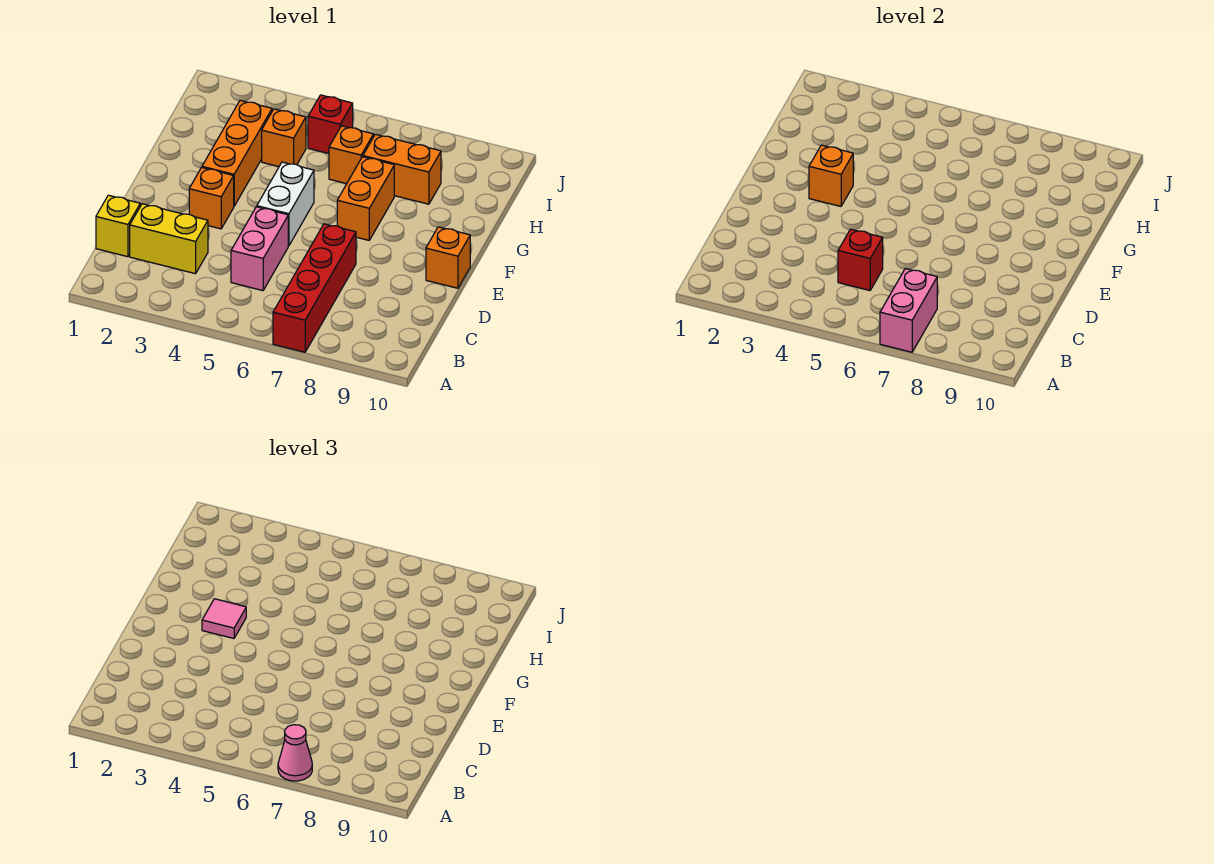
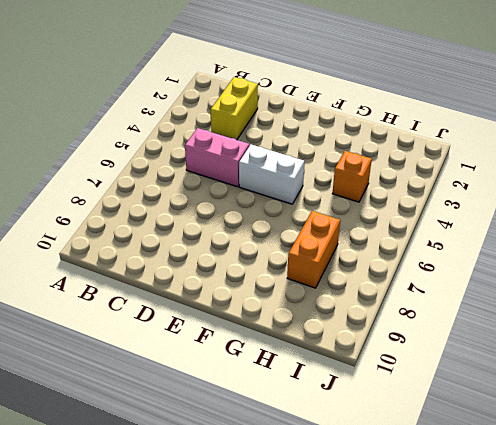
none -> red brick A7:D7 level 1
none -> yellow brick C1 level 1
none -> orange brick E3 level 1

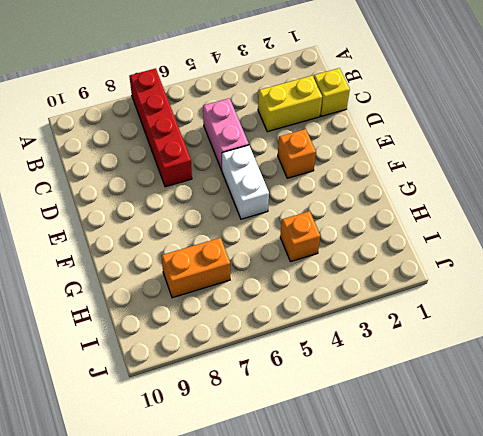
none -> orange brick E10 level 1
none -> orange brick F3:H3 level 1
none -> orange brick F7:G7 level 1

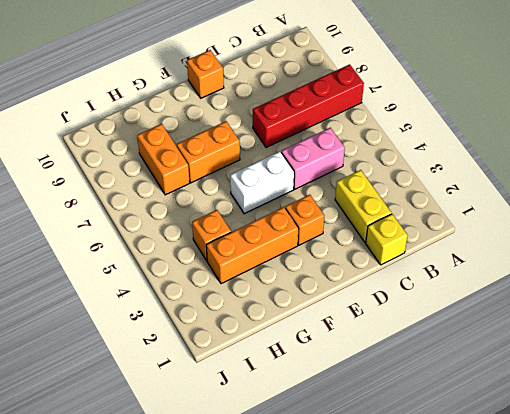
none -> orange brick H6 level 1
none -> red brick I5 level 1
none -> pink brick A7:B7 level 2

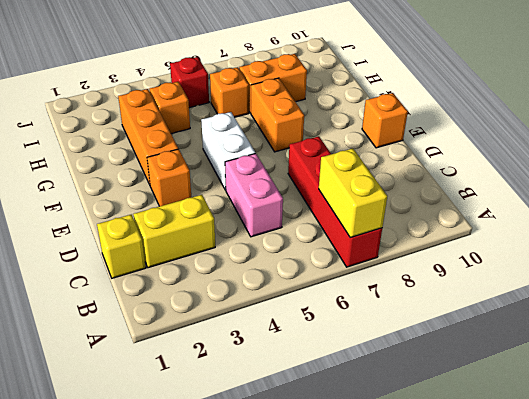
yellow brick A7:B7 level 2 -> pink brick A7:B7 level 2
none -> red brick C5 level 2
none -> orange brick F3 level 2
none -> pink cone A7 level 3

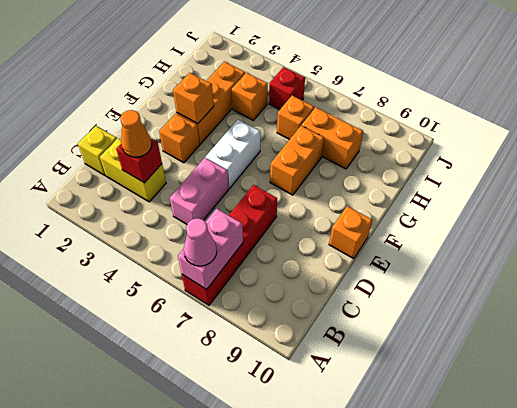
red brick C3 level 2 -> red brick C5 level 2
orange cone C3 level 3 -> none
none -> pink tile F3 level 3

